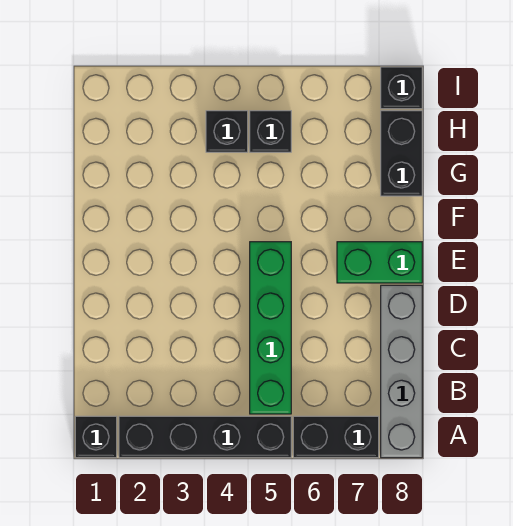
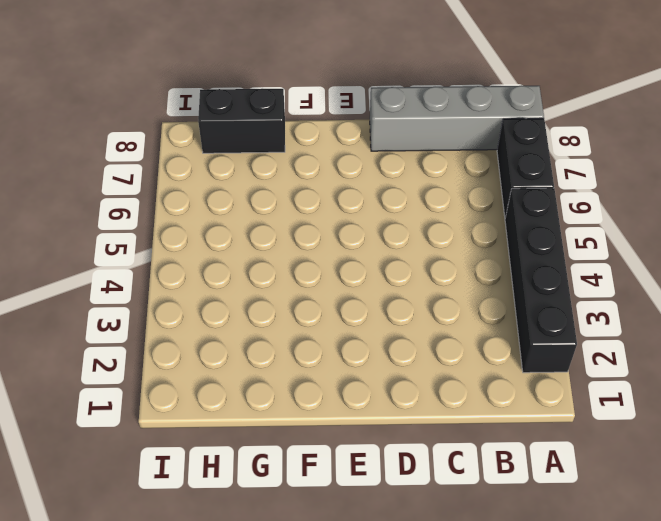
none -> black brick A1 level 1
none -> green brick B5:E5 level 1

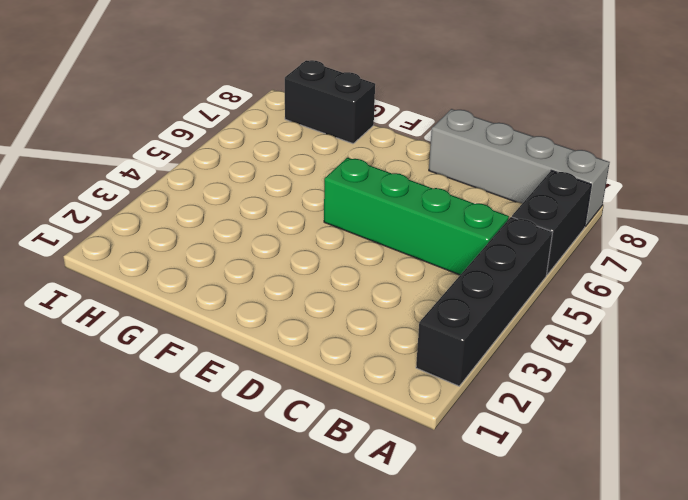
none -> black brick A1 level 1
none -> green brick E7:E8 level 1

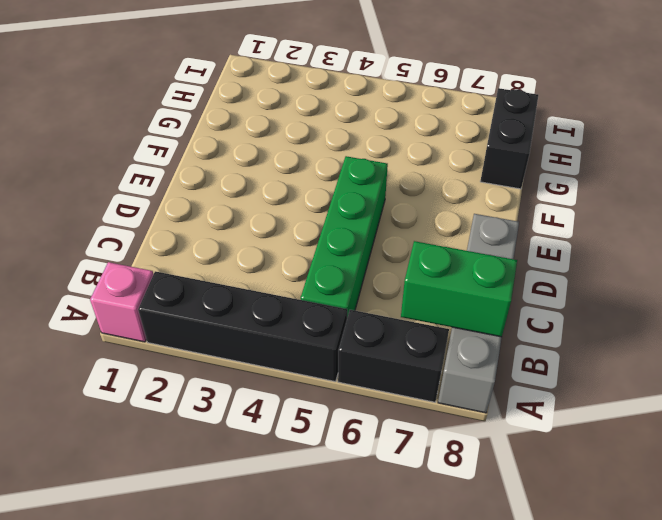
pink brick A1 level 1 -> black brick A1 level 1
green brick B7:B8 level 2 -> green brick E7:E8 level 1
none -> black brick H4 level 1
none -> black brick H5 level 1

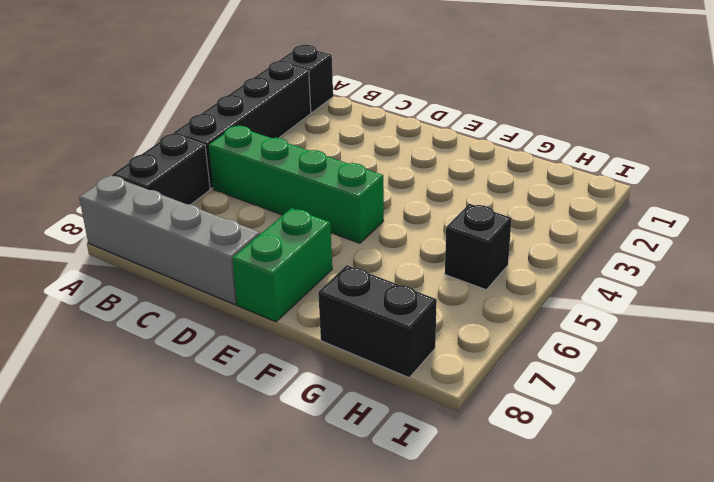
none -> black brick H4 level 1
none -> black brick I8 level 1

